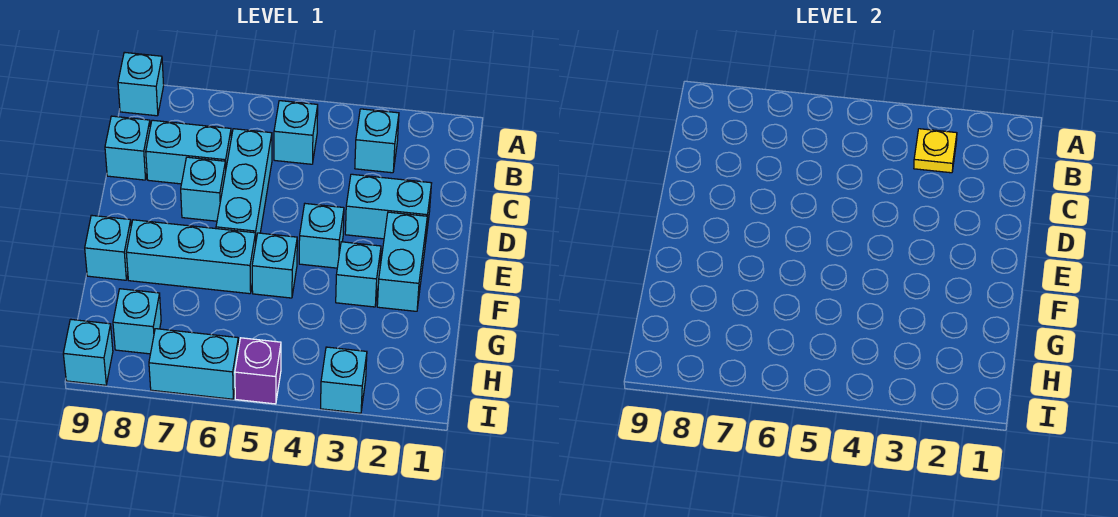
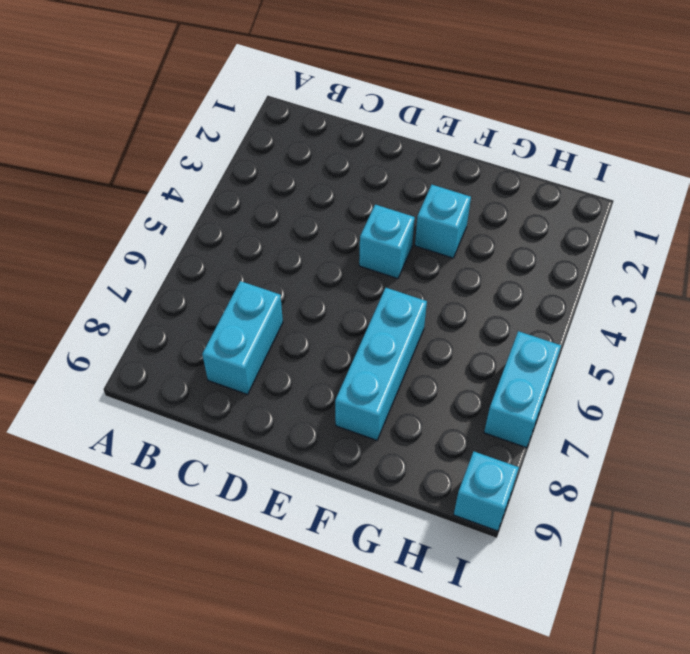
none -> cyan brick A9 level 1
none -> cyan brick B3 level 1
none -> cyan brick B5 level 1

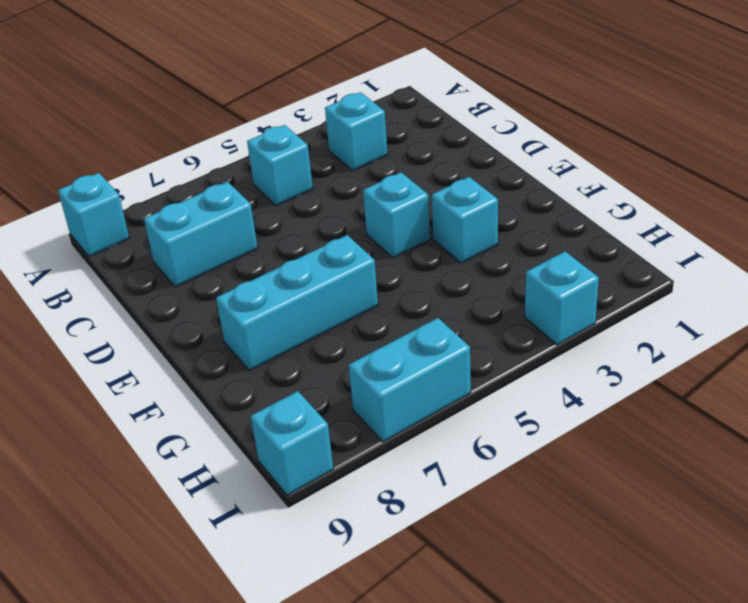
none -> cyan brick C6:E6 level 1
none -> cyan brick C9 level 1
none -> cyan brick D2:D3 level 1

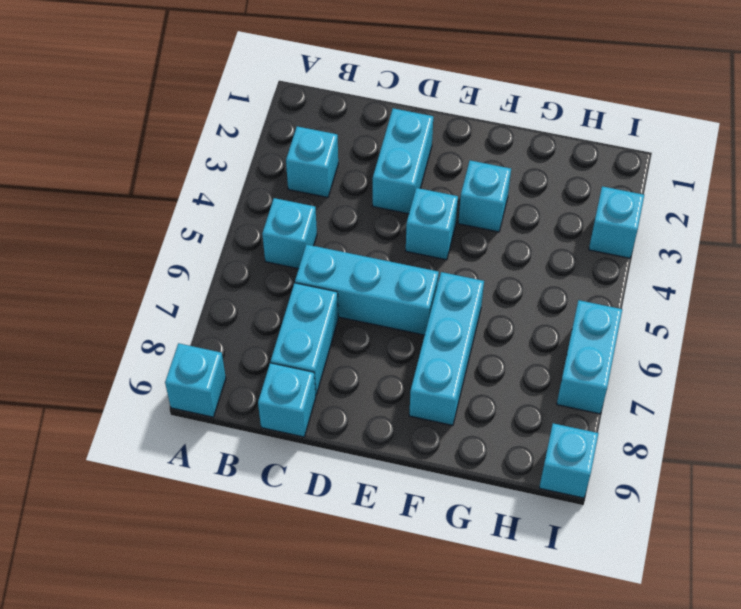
none -> cyan brick D7 level 1
none -> cyan brick E2:F2 level 1
none -> cyan brick F5 level 1

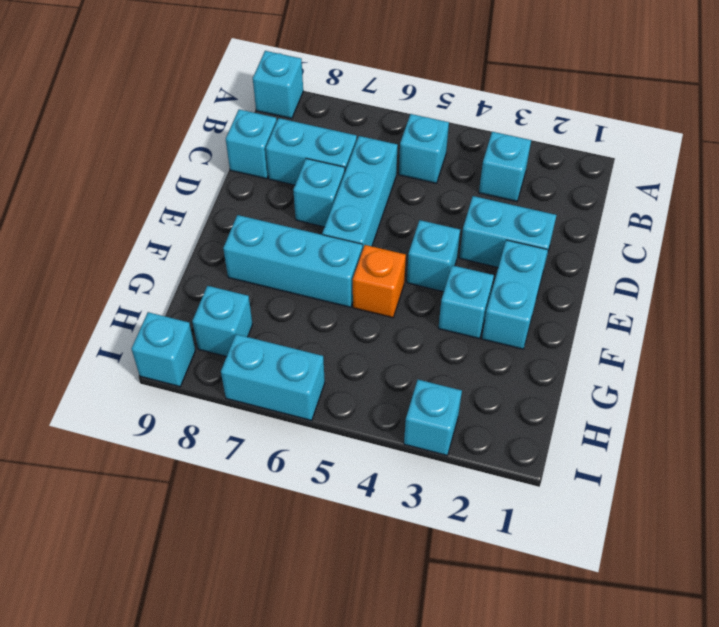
orange brick F5 level 1 -> cyan brick F5 level 1
none -> cyan brick F9 level 1
none -> purple brick I5 level 1
none -> yellow plate B3 level 2

